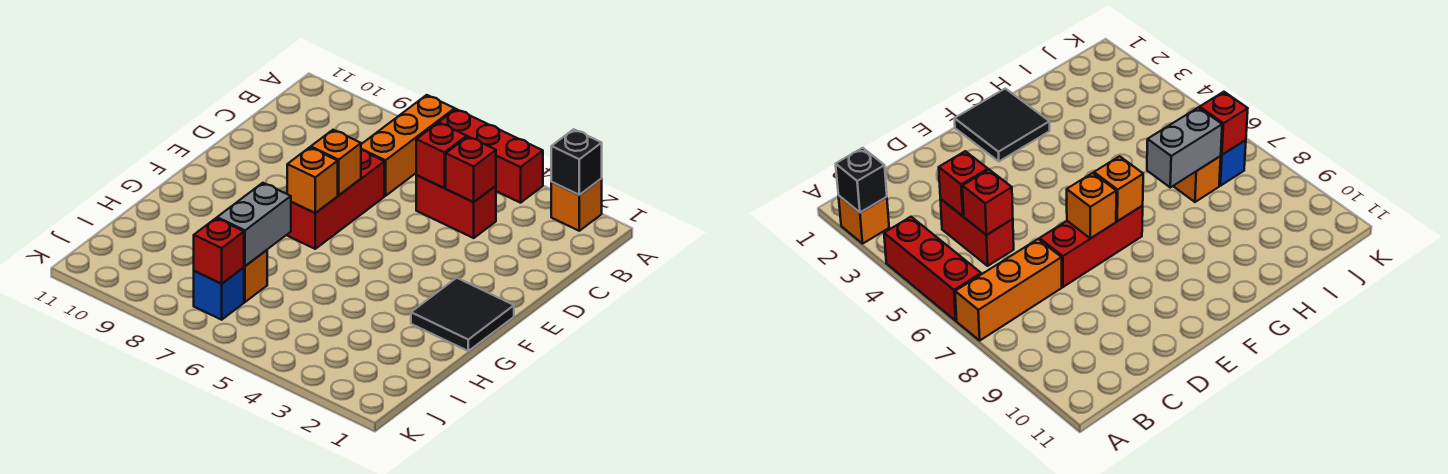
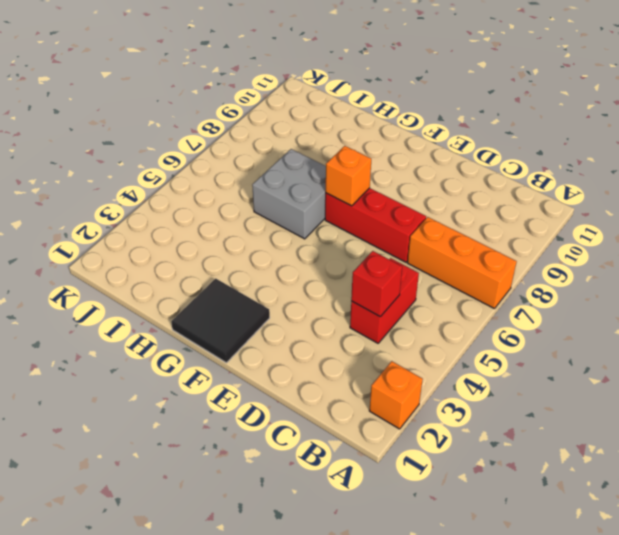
grey brick G6:H7 level 1 -> none
none -> red brick A4:A6 level 1
none -> orange brick I7 level 1
none -> blue brick J7 level 1

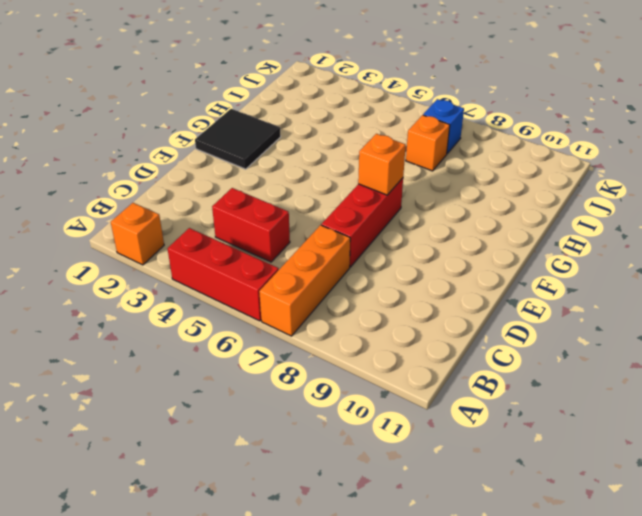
none -> black brick A2 level 2
none -> red brick C4 level 2
none -> red brick C5 level 2

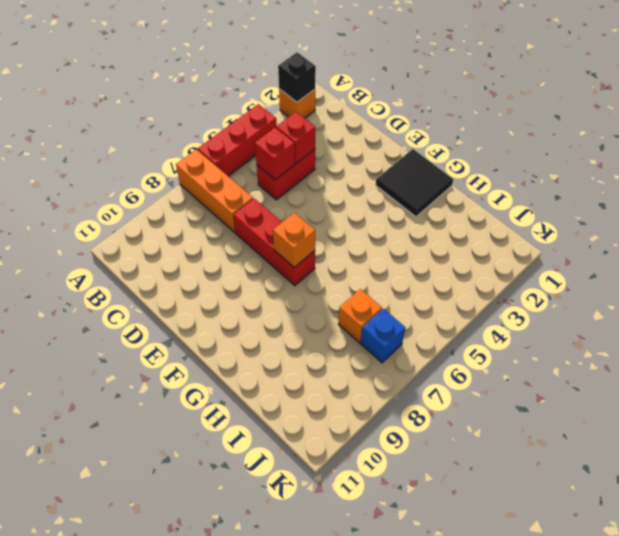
none -> orange brick E7 level 2
none -> grey brick H7:I7 level 2
none -> red brick J7 level 2

